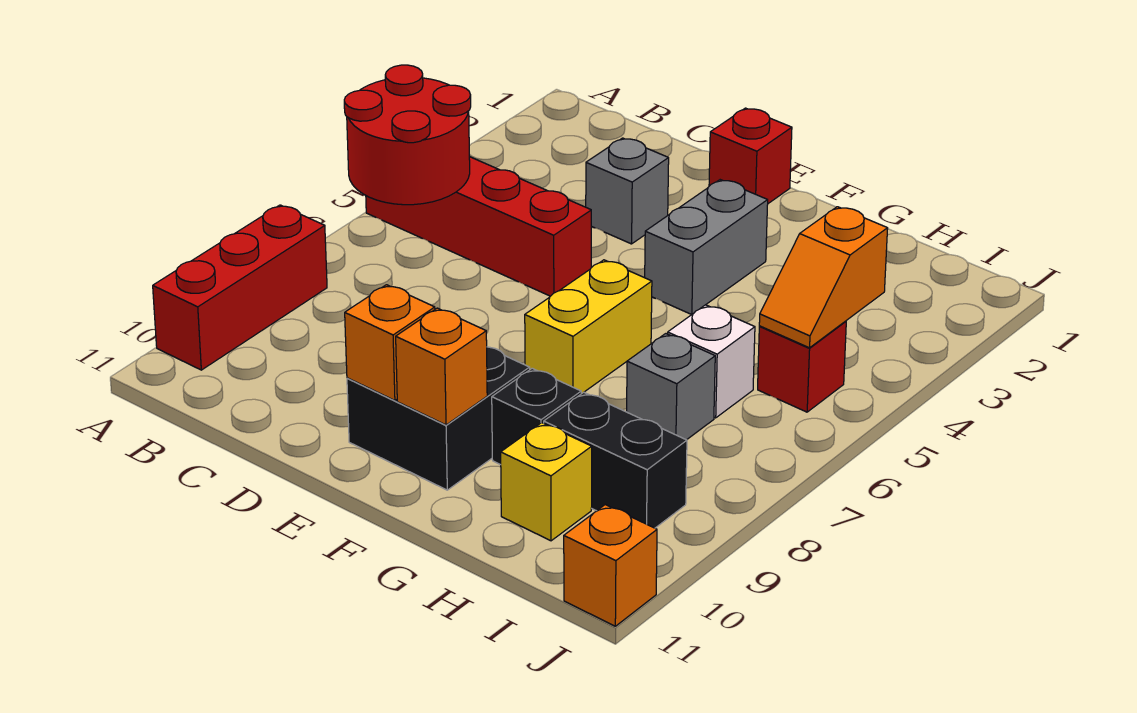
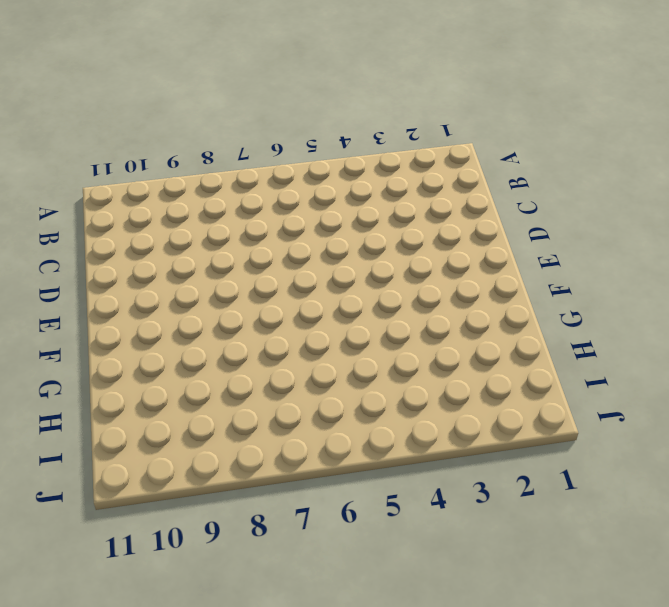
none -> red brick A5:D5 level 1
none -> red brick A8:A10 level 1
none -> grey brick D3 level 1

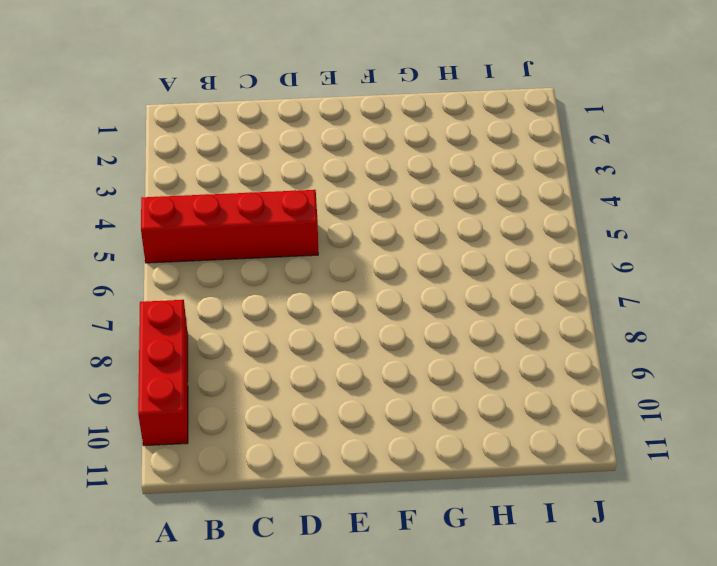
none -> grey brick D3 level 1
none -> red brick E1 level 1
none -> black brick E9:F10 level 1

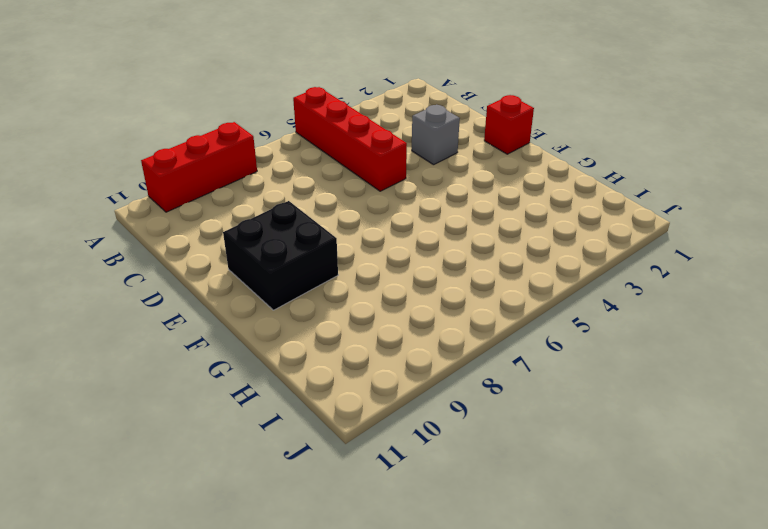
none -> grey brick F3:F4 level 1
none -> yellow brick F6:F7 level 1
none -> black brick G9 level 1

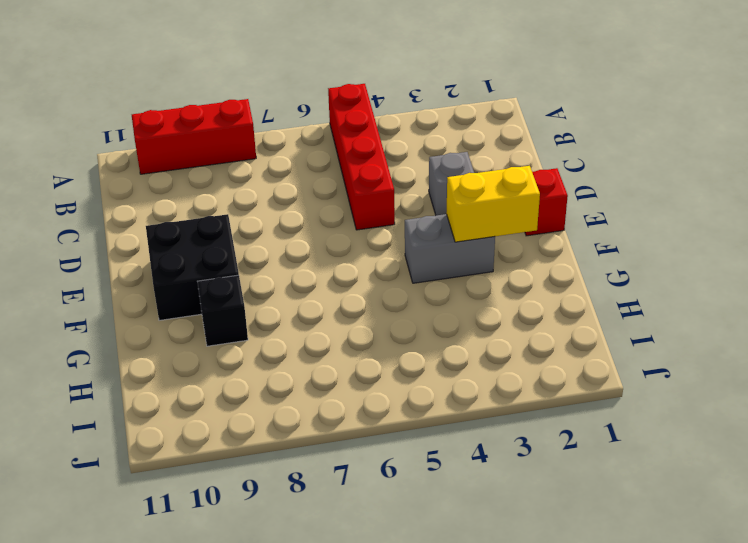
yellow brick F2:F3 level 2 -> yellow brick F6:F7 level 1
none -> white brick H6 level 1
none -> grey brick H7 level 1
none -> black brick H9:I9 level 1

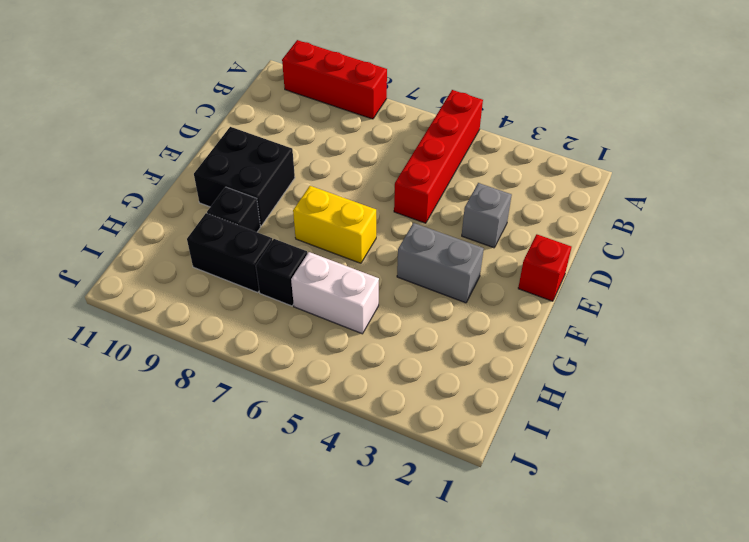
white brick H5:H6 level 1 -> white brick H6 level 1
black brick H7 level 1 -> grey brick H7 level 1
black brick H8:H9 level 1 -> black brick H9:I9 level 1
none -> yellow brick H10 level 1
none -> red brick I5 level 1
none -> orange brick J11 level 1

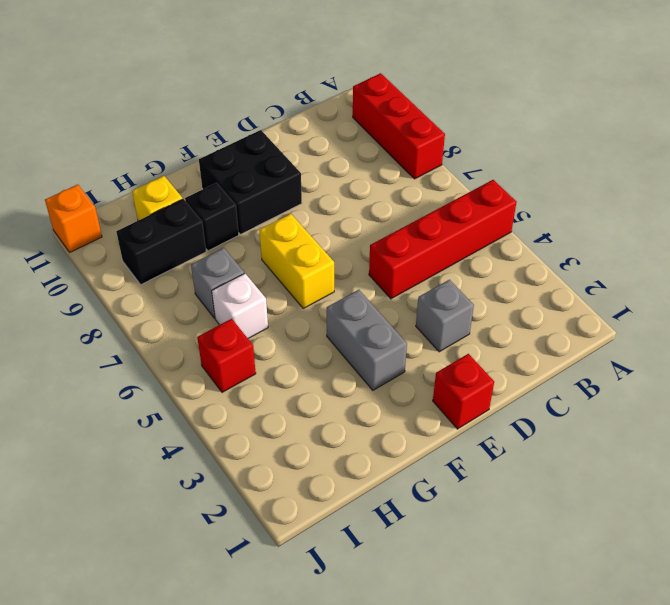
none -> red round brick A5:B6 level 2
none -> orange brick E10 level 2
none -> orange brick F10 level 2

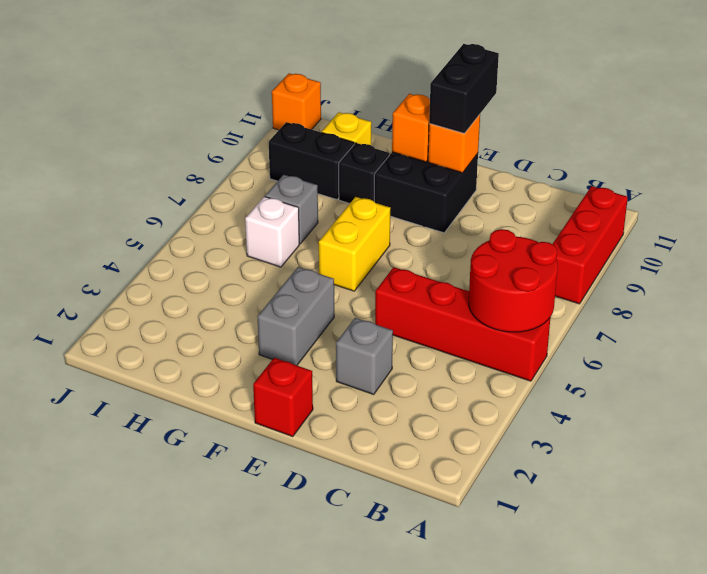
black brick E10:E11 level 3 -> none
none -> red brick I5 level 1
none -> orange slope I4:I5 level 2 top 4

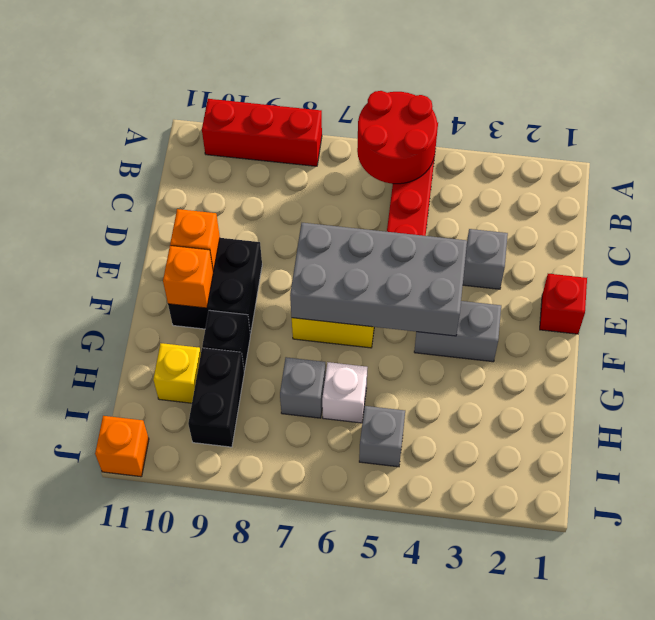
grey brick E4:F7 level 2 -> none
grey brick I5 level 1 -> red brick I5 level 1
none -> orange slope I4:I5 level 2 top 4

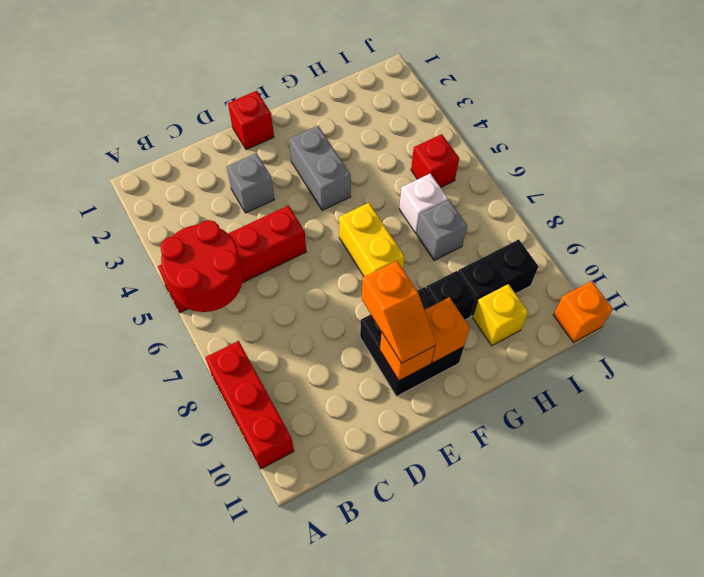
orange slope E9:E10 level 3 top 9 -> orange slope I4:I5 level 2 top 4

